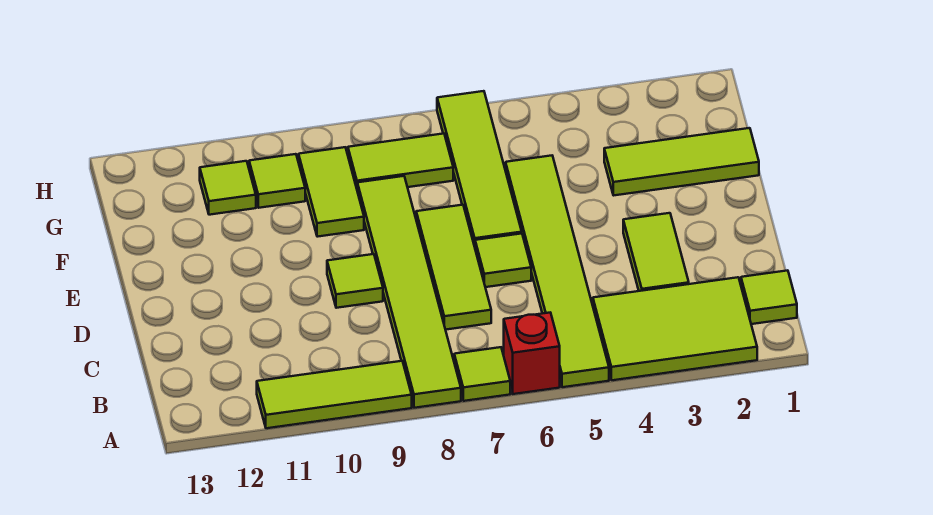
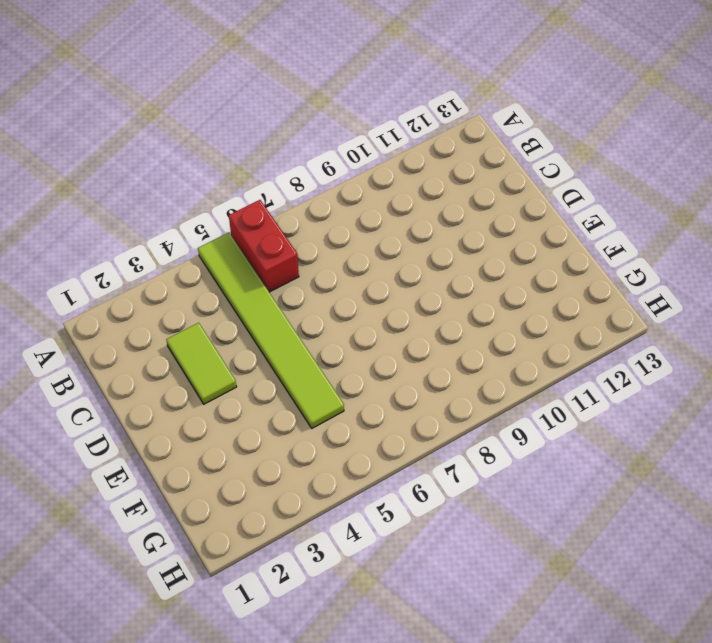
red brick A6:B6 level 1 -> red brick A6 level 1
none -> lime tile A2:B4 level 1
none -> lime tile A7 level 1
none -> lime tile A8:F8 level 1

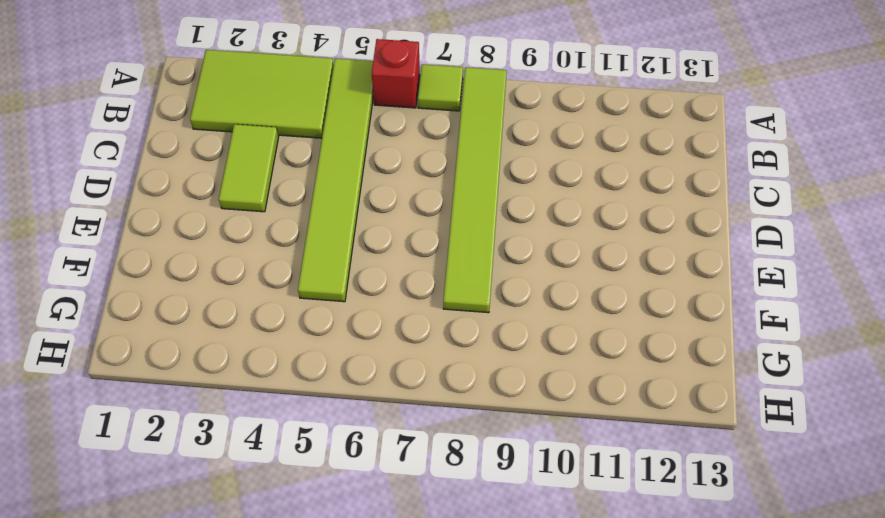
none -> lime tile A9:A11 level 1
none -> lime tile B1 level 1
none -> lime tile C7:E7 level 1

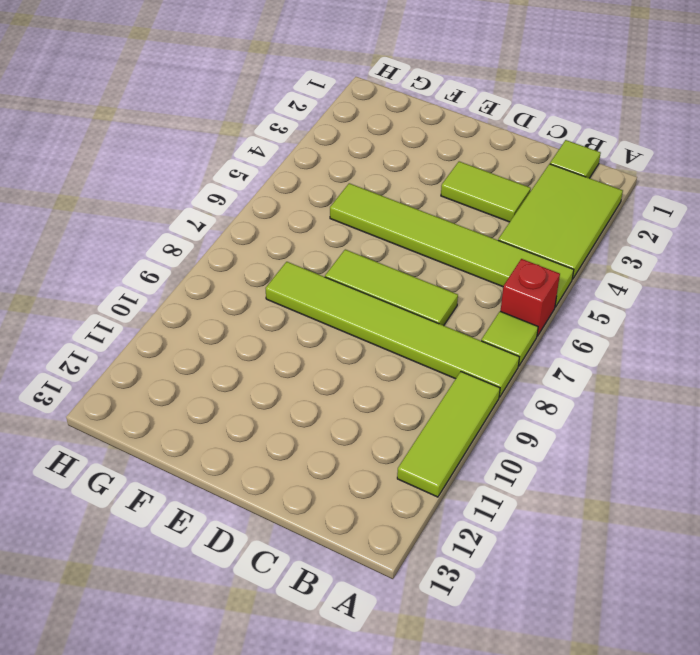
none -> lime tile D6 level 1
none -> lime tile D9 level 1
none -> lime tile E6:H6 level 1

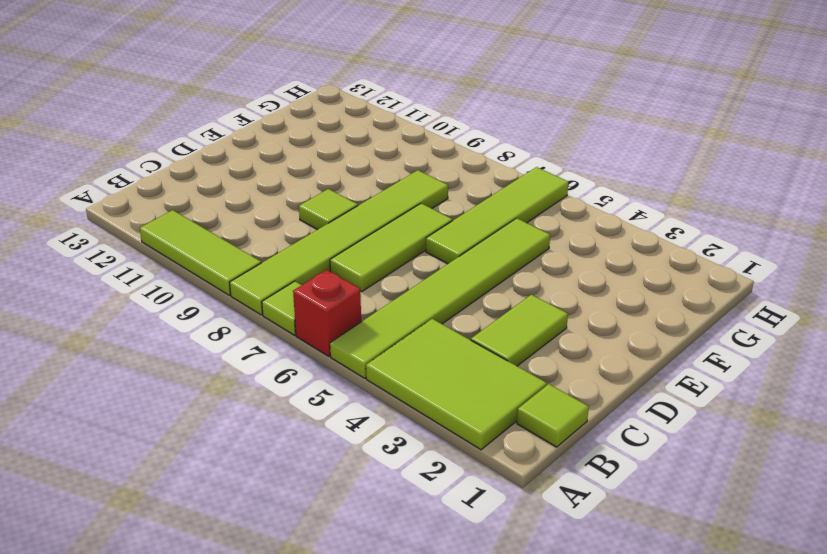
none -> lime tile D6 level 1
none -> lime tile F1:F3 level 1
none -> lime tile F9:G9 level 1

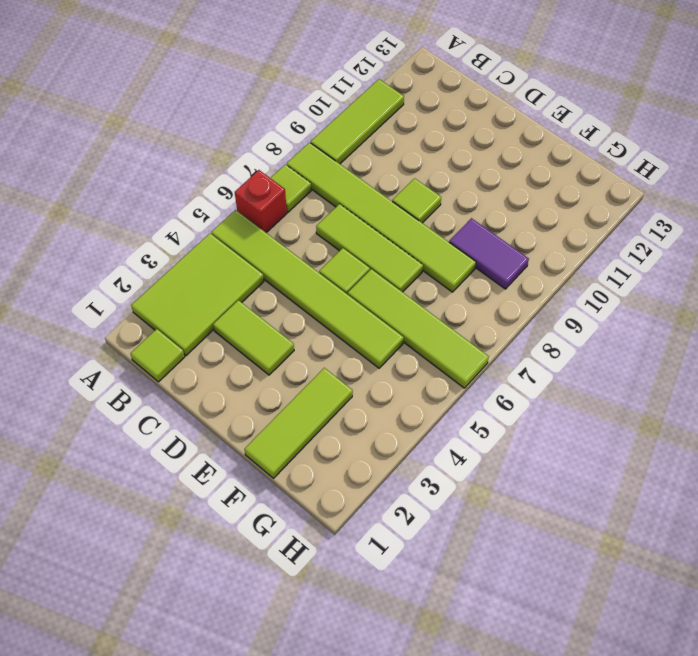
purple tile F9:G9 level 1 -> lime tile F9:G9 level 1
none -> lime tile G7:G8 level 1
none -> lime tile G10 level 1
none -> lime tile G11 level 1

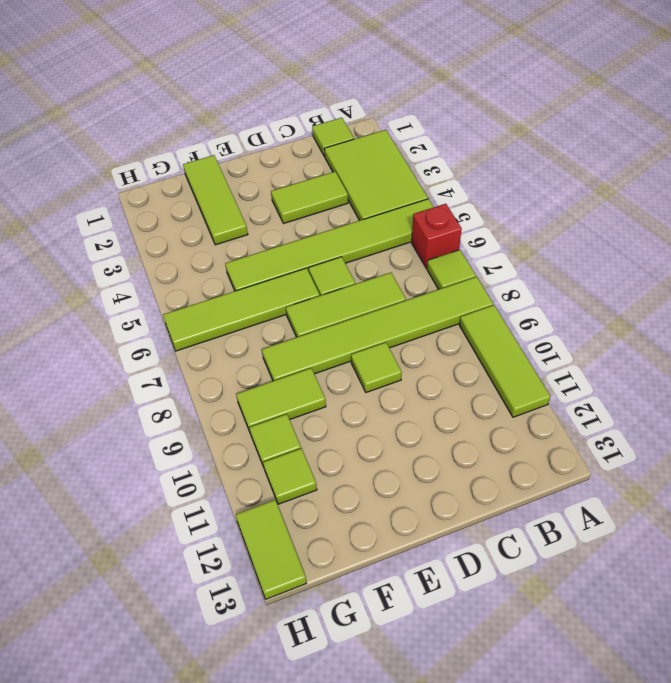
lime tile H12:H13 level 1 -> lime tile G7:G8 level 1

